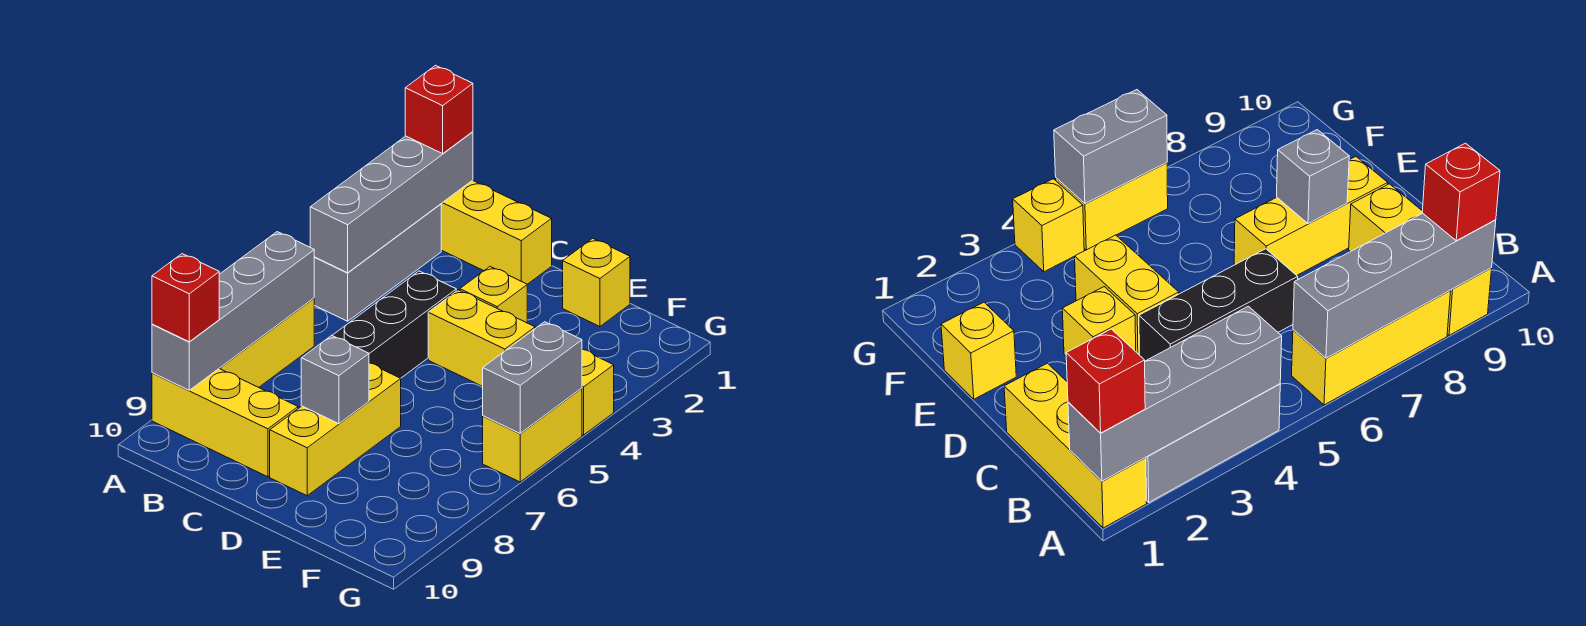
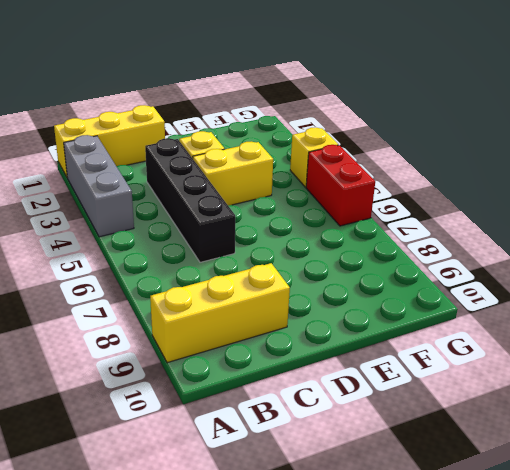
black brick C3:C6 level 1 -> black brick C4:C6 level 1
red brick G5:G6 level 1 -> yellow brick G5:G6 level 1
none -> yellow brick A6:A8 level 1
none -> yellow brick D7:D9 level 1
none -> yellow brick E1 level 1

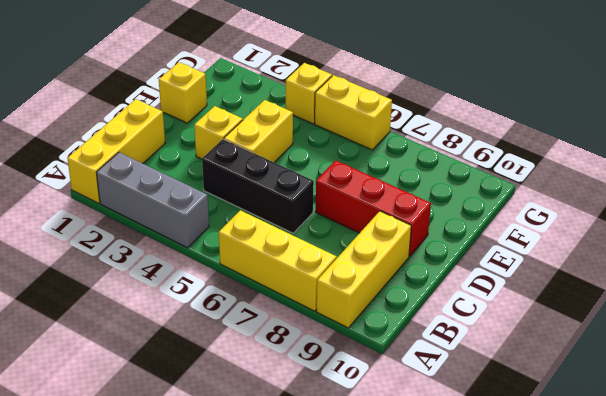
red brick D7:D9 level 1 -> yellow brick D7:D9 level 1
none -> grey brick A1:A4 level 2
none -> grey brick A6:A9 level 2
none -> grey brick D8 level 2

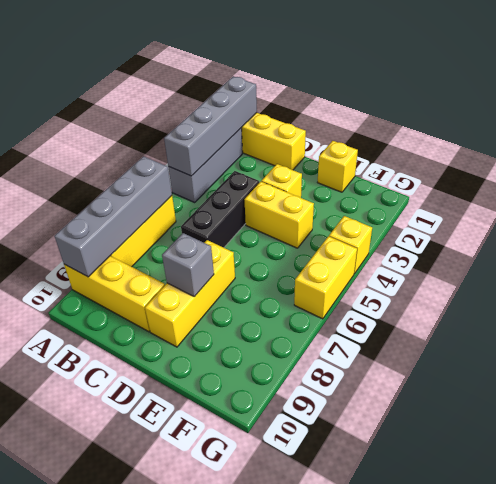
none -> grey brick G5:G6 level 2
none -> red brick A1 level 3
none -> red brick A9 level 3

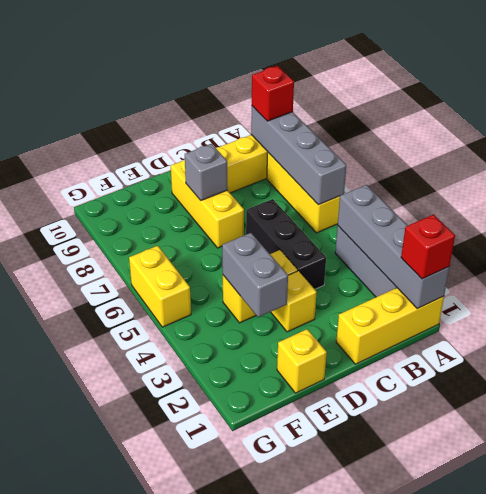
grey brick E3:E4 level 2 -> grey brick G5:G6 level 2
none -> yellow brick G4 level 1

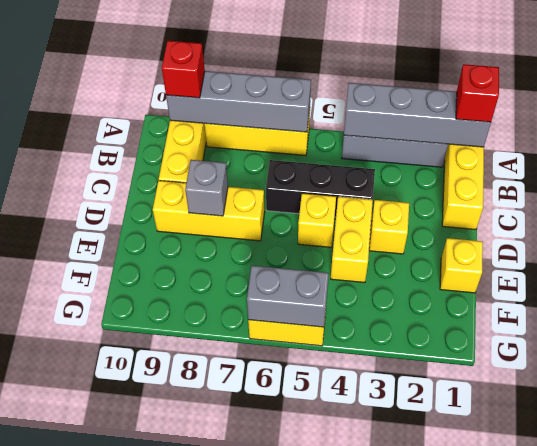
yellow brick D5 level 1 -> yellow brick G4 level 1

